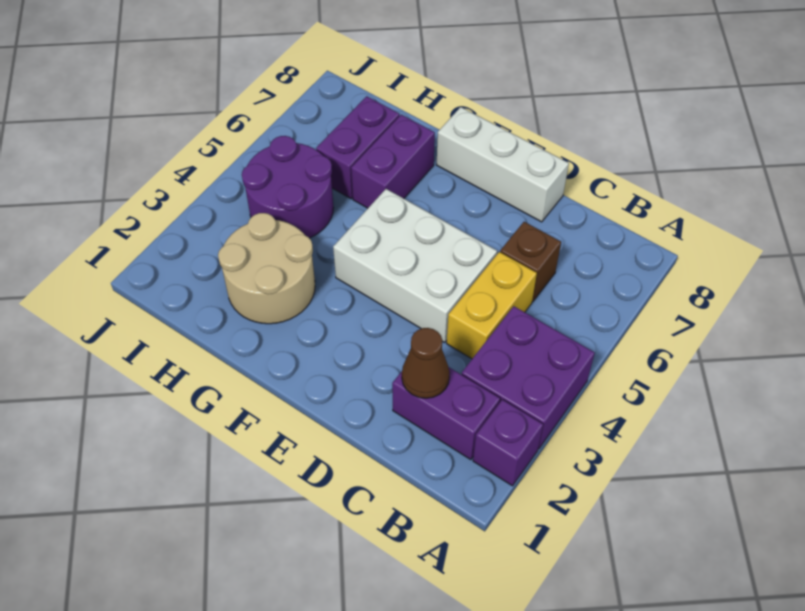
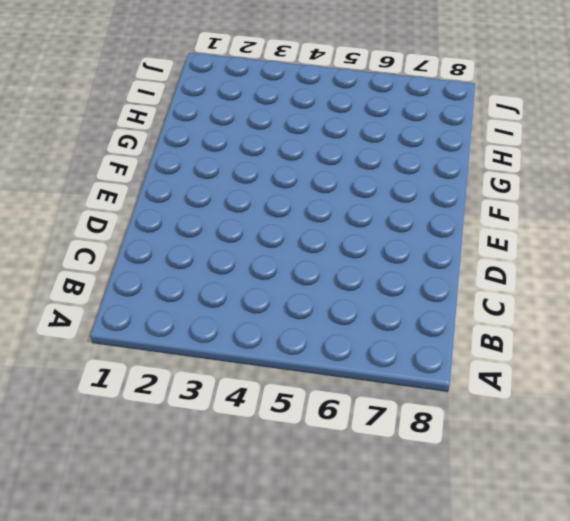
none -> purple brick A2 level 1
none -> purple brick A3:B4 level 1
none -> purple brick B2:C2 level 1

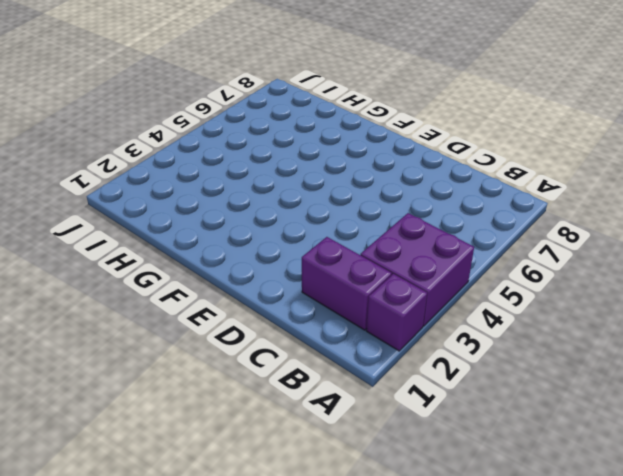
none -> yellow brick C4:C5 level 1
none -> brown brick C6 level 1
none -> white brick D4:F5 level 1

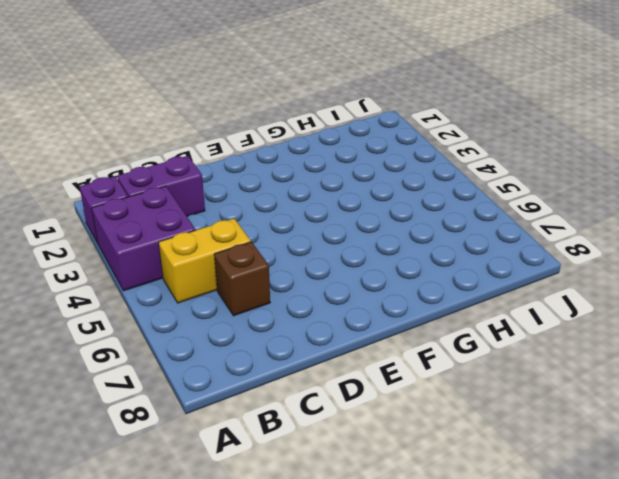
yellow brick B5:C5 level 1 -> yellow brick C4:C5 level 1
none -> white brick D4:F5 level 1
none -> white brick D8:F8 level 1
none -> tan round brick G2:H3 level 1

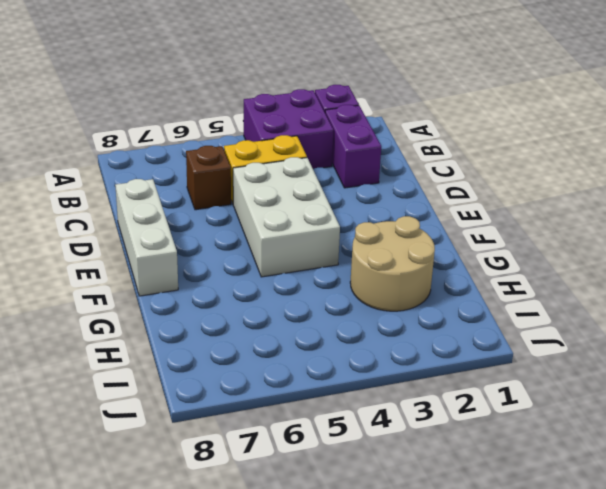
none -> purple brick G6:G7 level 1
none -> purple round brick H4:I5 level 1
none -> purple brick H6:H7 level 1

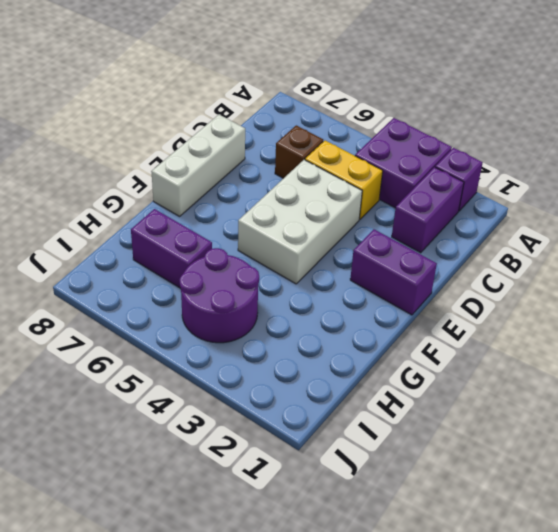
purple brick E1:E2 level 1 -> purple brick G6:G7 level 1
none -> tan round brick G2:H3 level 1
none -> brown cone C2 level 2

